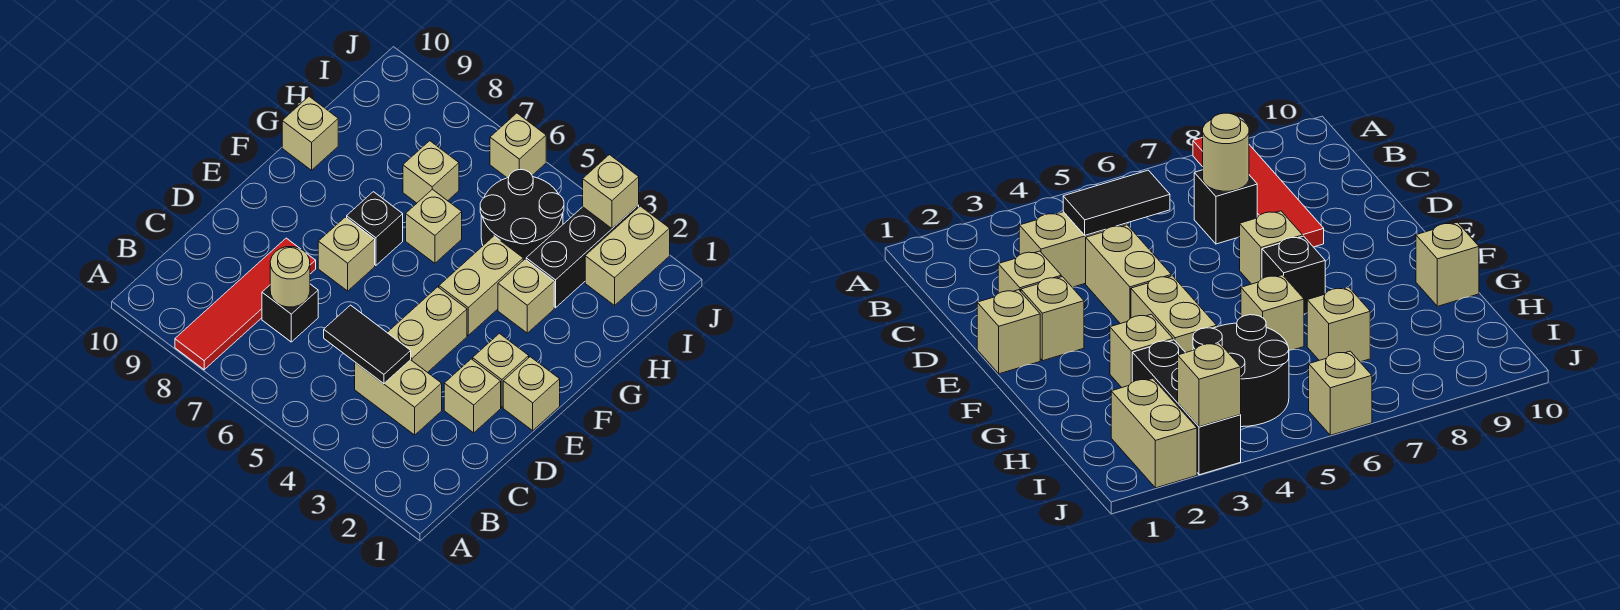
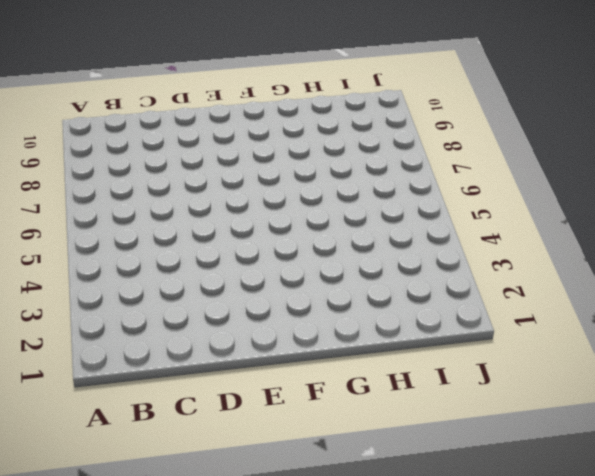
none -> red tile A8:D8 level 1
none -> tan brick C3:C4 level 1
none -> black brick C7 level 1

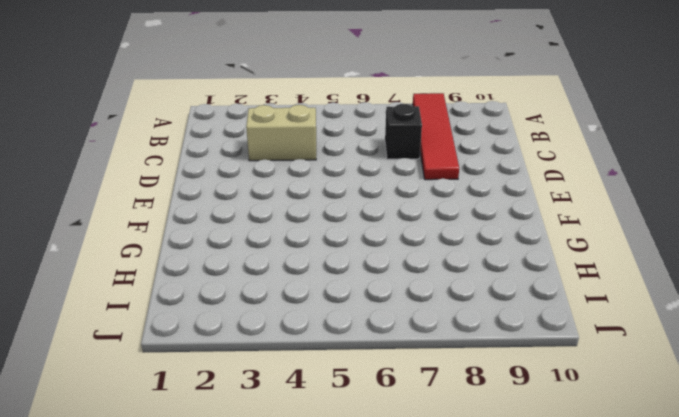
none -> tan brick D2 level 1
none -> tan brick D4:E4 level 1
none -> tan brick E1 level 1

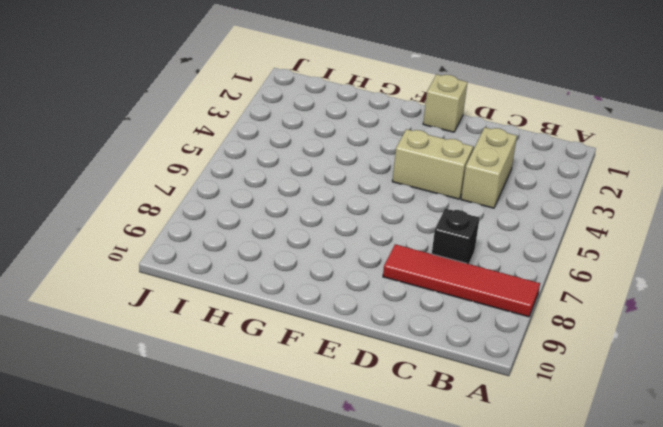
none -> tan brick D2 level 1
none -> tan brick E2 level 1
none -> tan brick E7 level 1

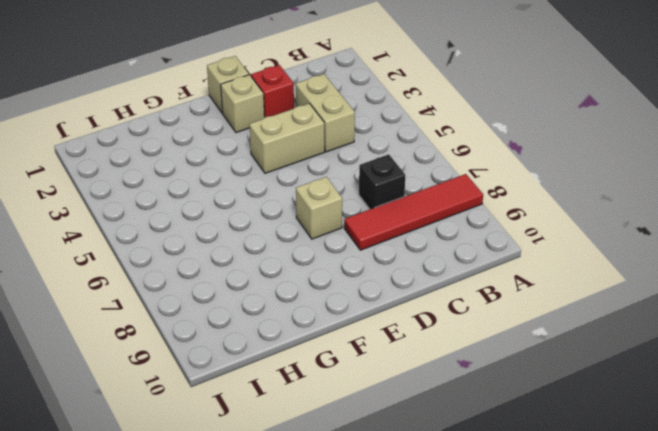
red brick D2 level 1 -> tan brick D2 level 1
none -> tan brick F4:G4 level 1
none -> black brick F7 level 1
none -> tan brick G3 level 1

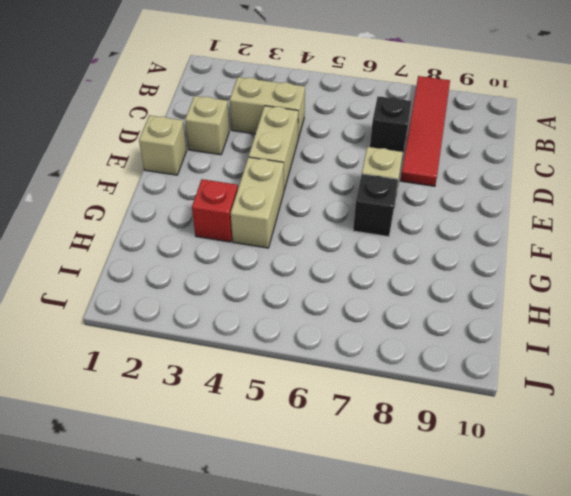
red brick G3 level 1 -> tan brick G3 level 1
none -> tan brick E2 level 1
none -> tan brick G6 level 1
none -> tan brick G10 level 1

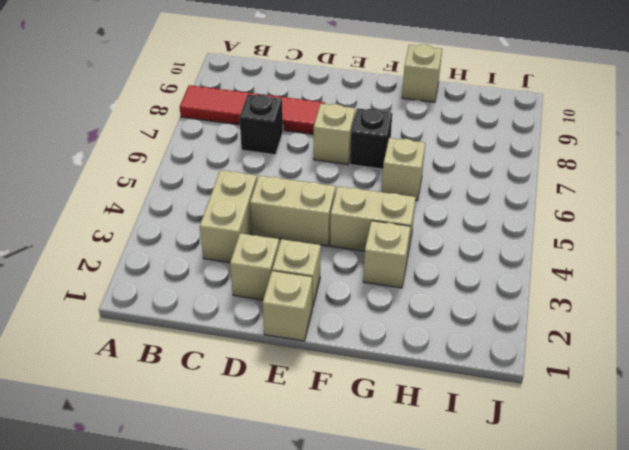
none -> black brick H3:J3 level 1
none -> black round brick H4:I5 level 1
none -> tan brick H7 level 1

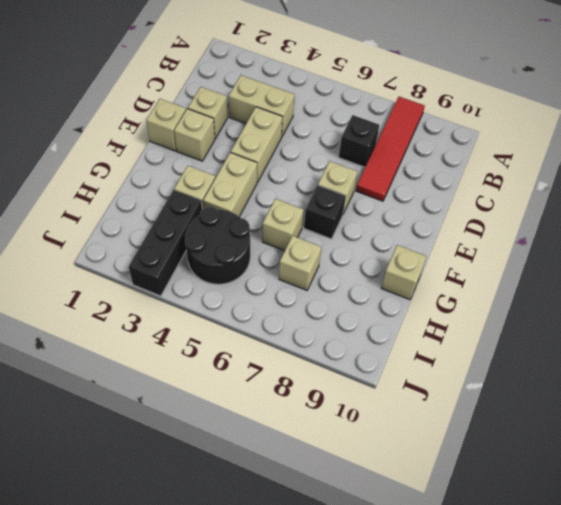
none -> tan brick I2:J2 level 1
none -> tan brick J6 level 1
none -> black tile C4:C5 level 2

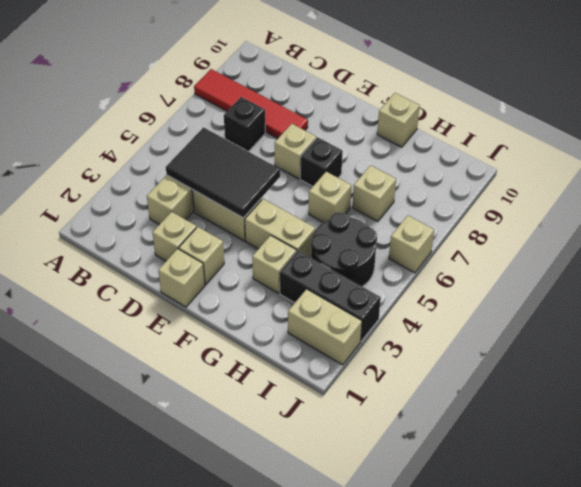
black tile C4:E5 level 2 -> black tile C4:C5 level 2
none -> tan round brick C7 level 2
none -> tan brick J3 level 2

